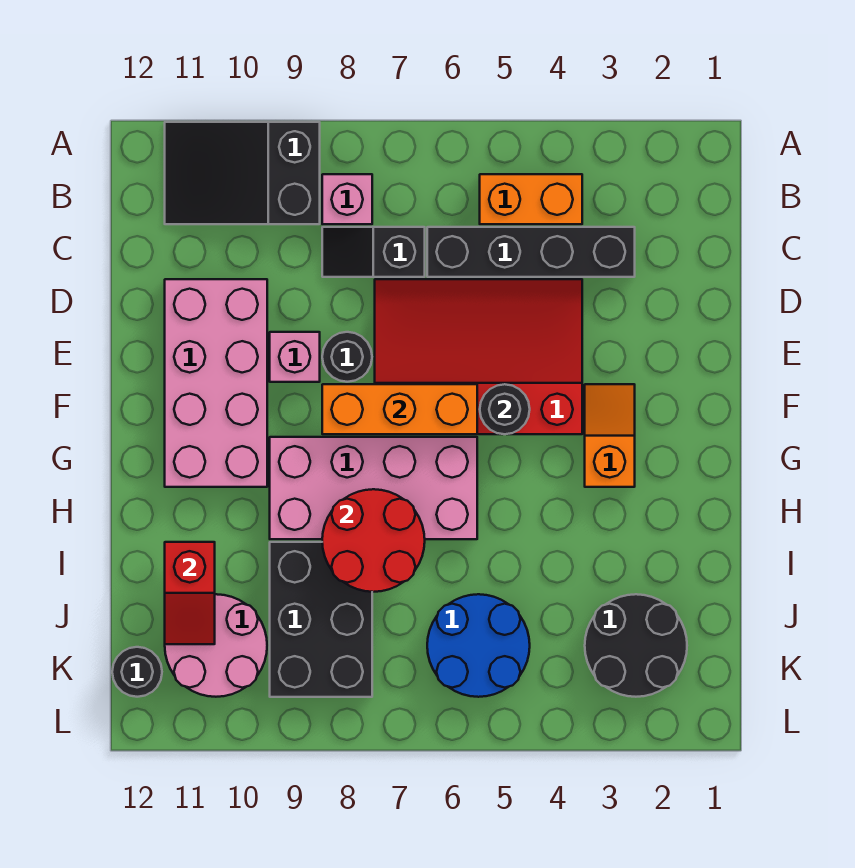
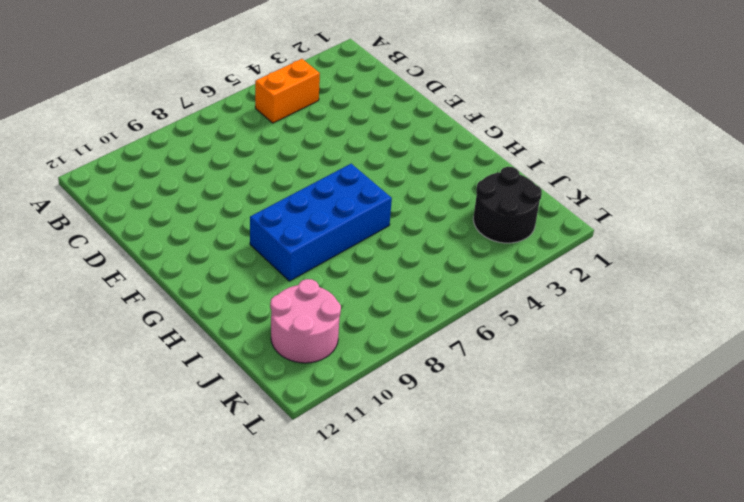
blue brick G6:H9 level 1 -> pink brick G6:H9 level 1
none -> black slope A9:B11 level 1 top 9
none -> pink brick B8 level 1
none -> black brick C3:C6 level 1

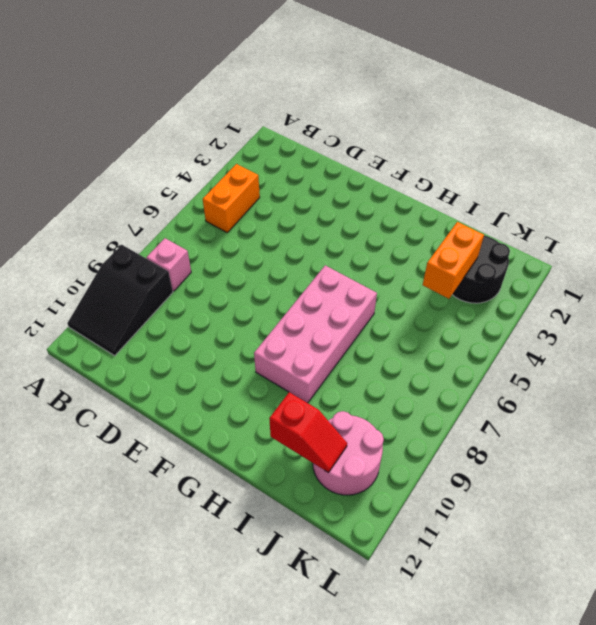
orange brick J3:J4 level 2 -> none
none -> black brick C3:C6 level 1
none -> black slope C7:C8 level 1 top 7
none -> red slope D4:F7 level 1 top F

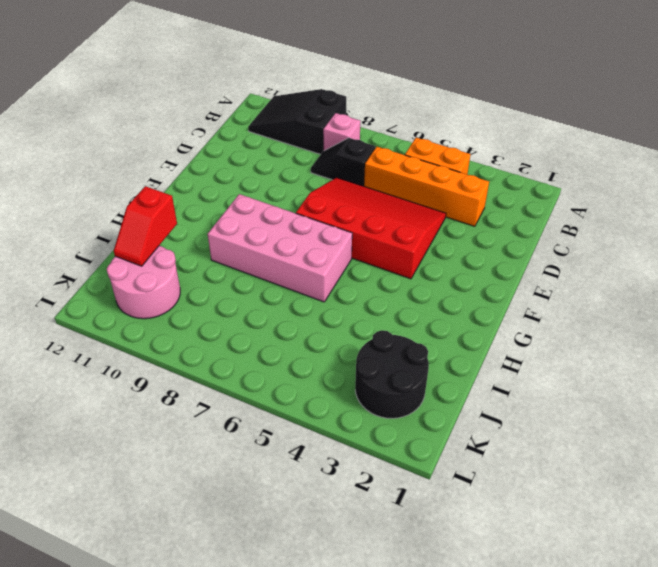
orange brick C3:C6 level 1 -> black brick C3:C6 level 1
none -> pink brick D10:G11 level 1
none -> black round brick E8 level 1
none -> pink brick E9 level 1

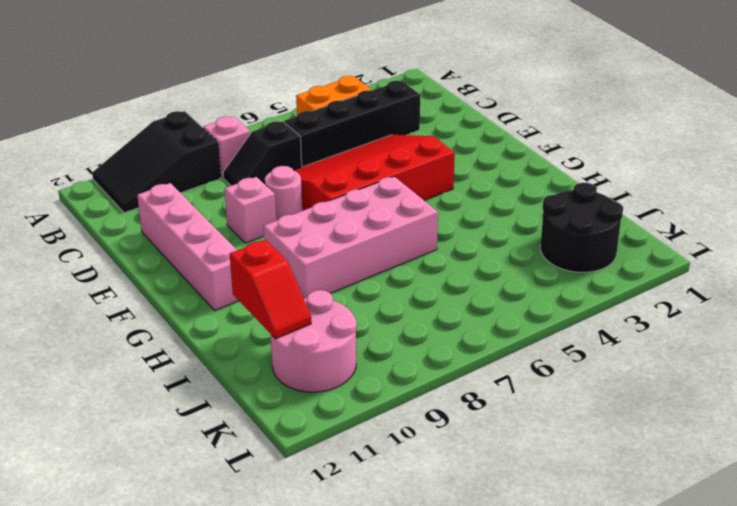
pink brick D11:G11 level 1 -> pink brick D10:G11 level 1
pink round brick E8 level 1 -> black round brick E8 level 1
none -> orange slope F3:G3 level 1 top G
none -> black brick I8:K9 level 1
none -> blue round brick J5:K6 level 1

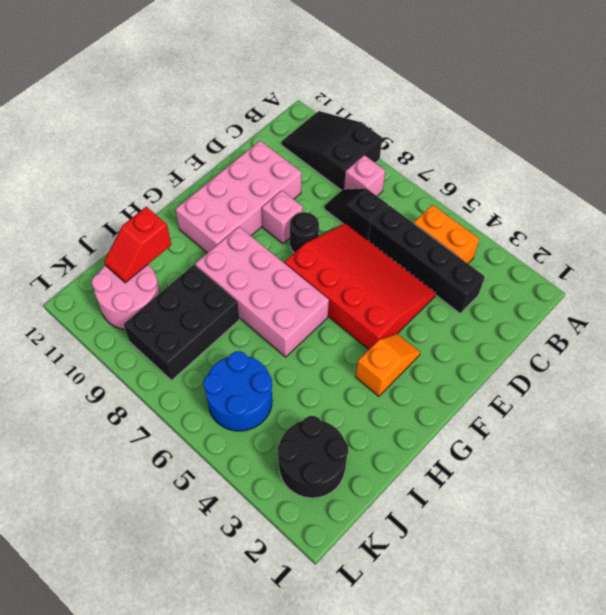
none -> black round brick K12 level 1
none -> black round brick F5 level 2
none -> orange brick F6:F8 level 2

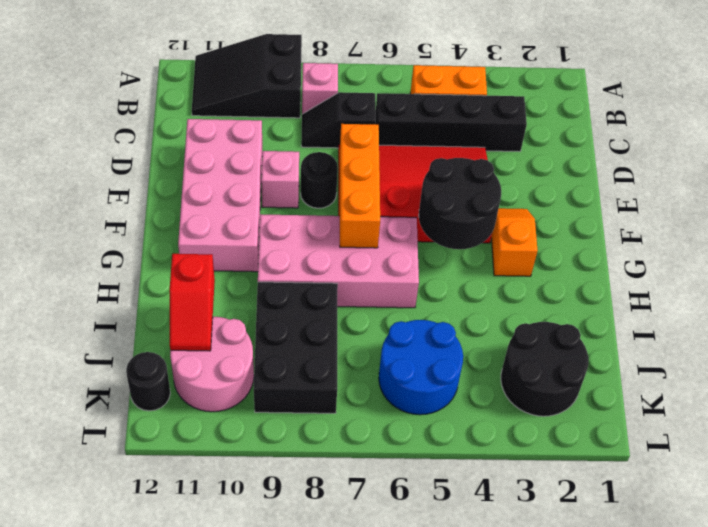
orange brick E7:G7 level 2 -> orange brick F6:F8 level 2
black round brick F4:G5 level 2 -> black round brick F5 level 2
none -> red round brick H7:I8 level 2

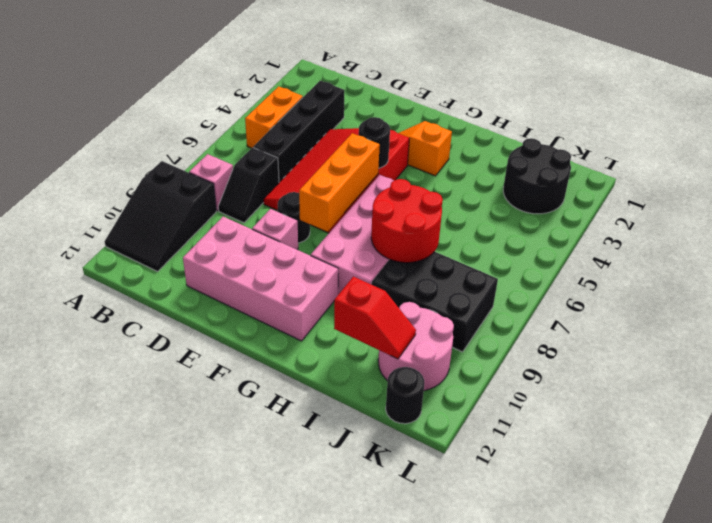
none -> blue round brick J5:K6 level 1

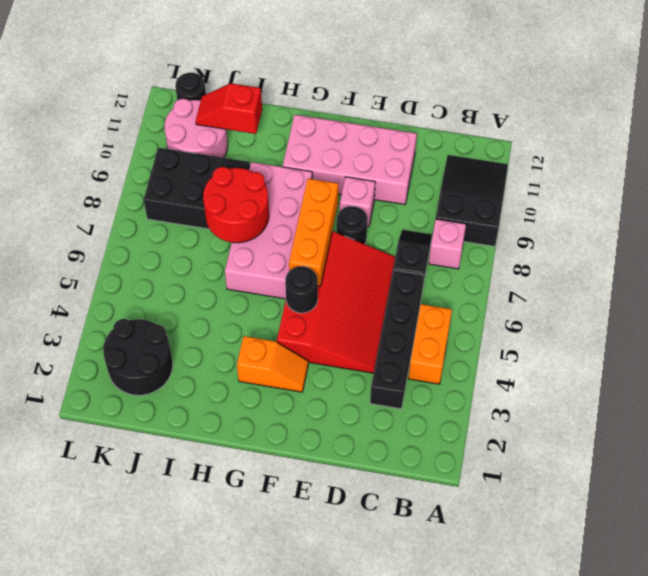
none -> blue round brick J5:K6 level 1

